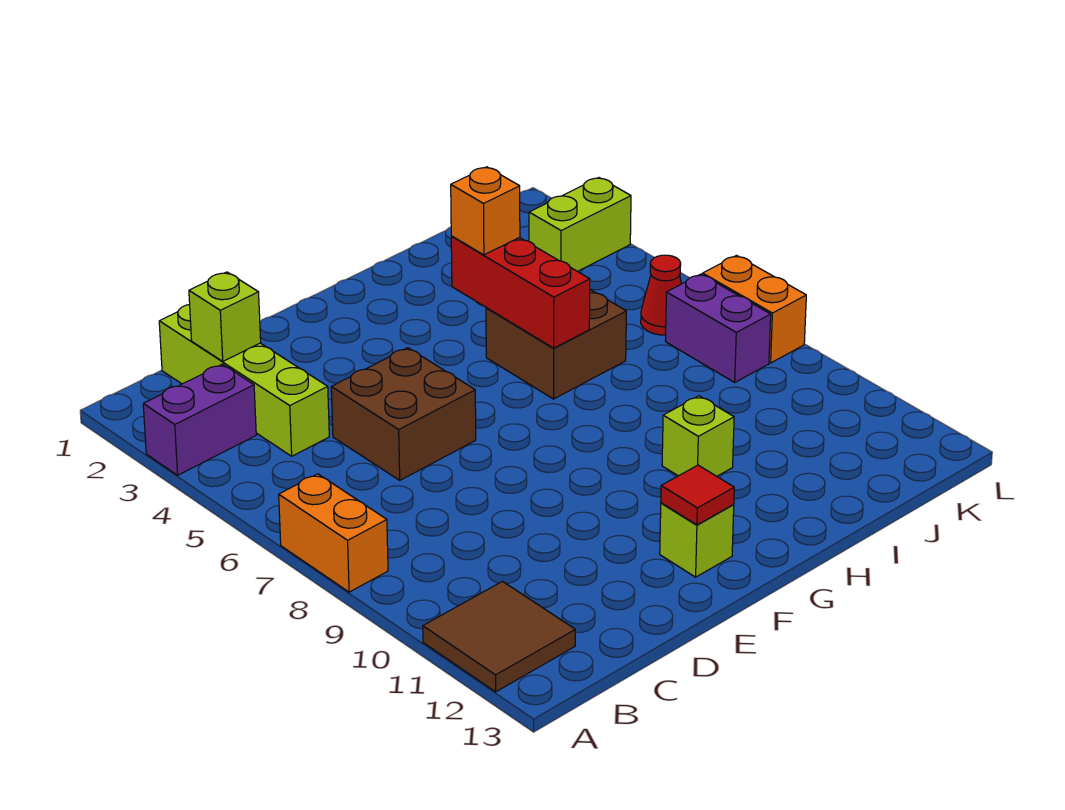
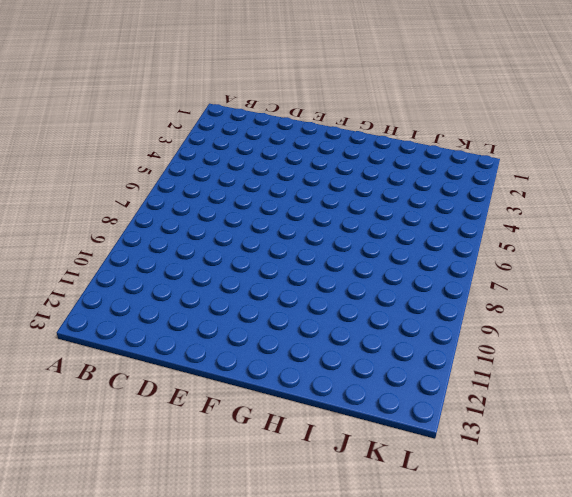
none -> purple brick A3:B3 level 1
none -> orange brick A7:A8 level 1
none -> brown tile A11:B12 level 1

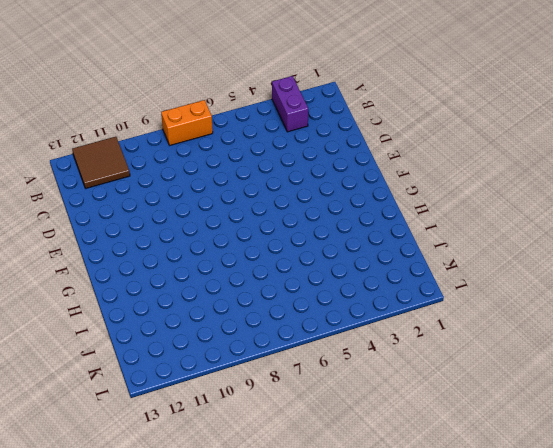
none -> lime brick C1:C4 level 1
none -> brown brick D5:E6 level 1
none -> lime brick F12 level 1

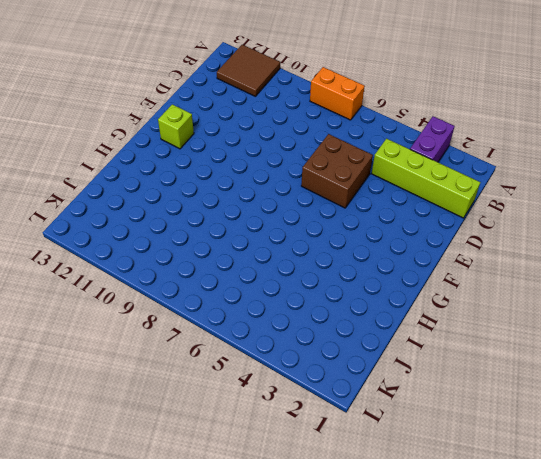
none -> brown brick H5:I6 level 1
none -> lime brick H10 level 1
none -> lime brick K3:L3 level 1

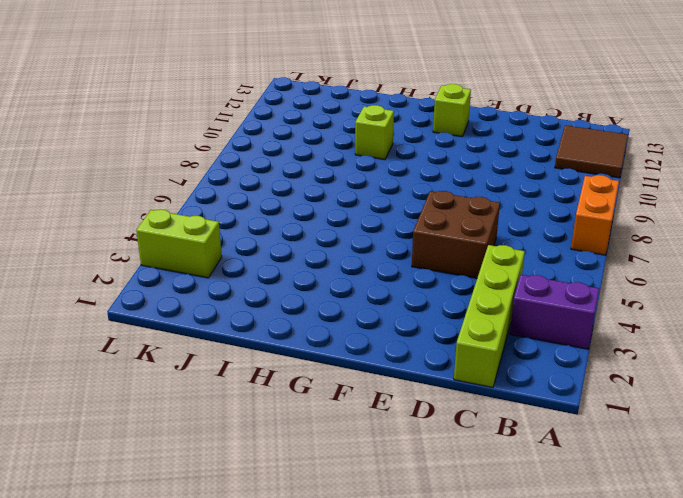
none -> brown brick H5:I6 level 1
none -> red cone K6 level 1
none -> purple brick K7:K8 level 1

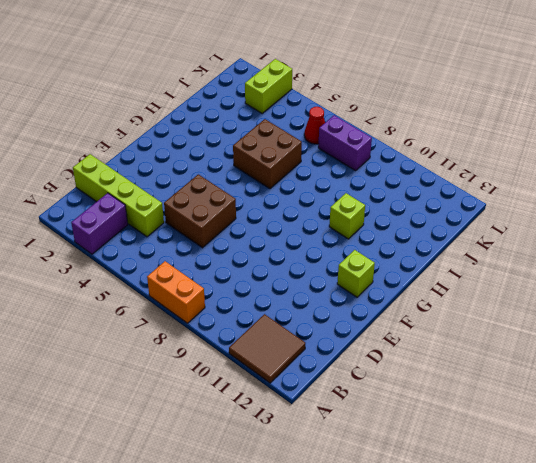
none -> orange brick L7:L8 level 1
none -> lime brick C2 level 2
none -> red tile F12 level 2

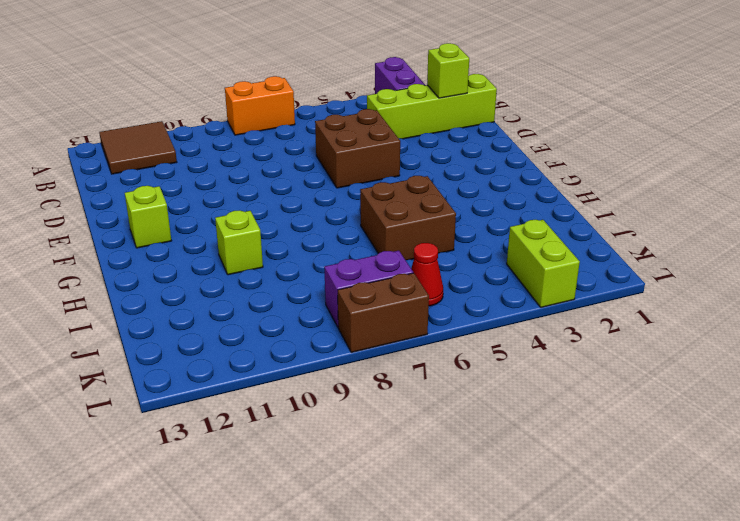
brown brick L7:L8 level 1 -> orange brick L7:L8 level 1
none -> red tile F12 level 2
none -> red brick H4:H6 level 2
none -> orange brick H4 level 3

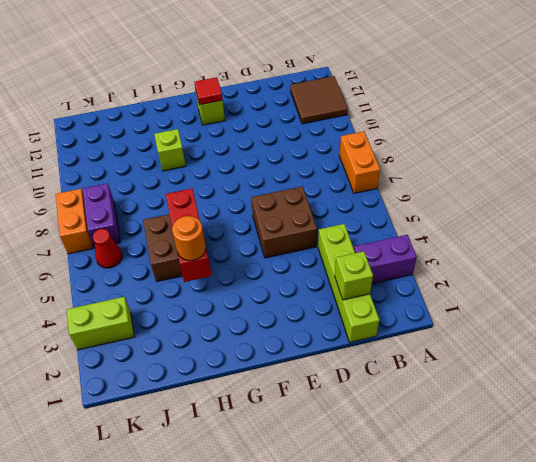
orange round brick H4 level 3 -> orange brick H4 level 3

